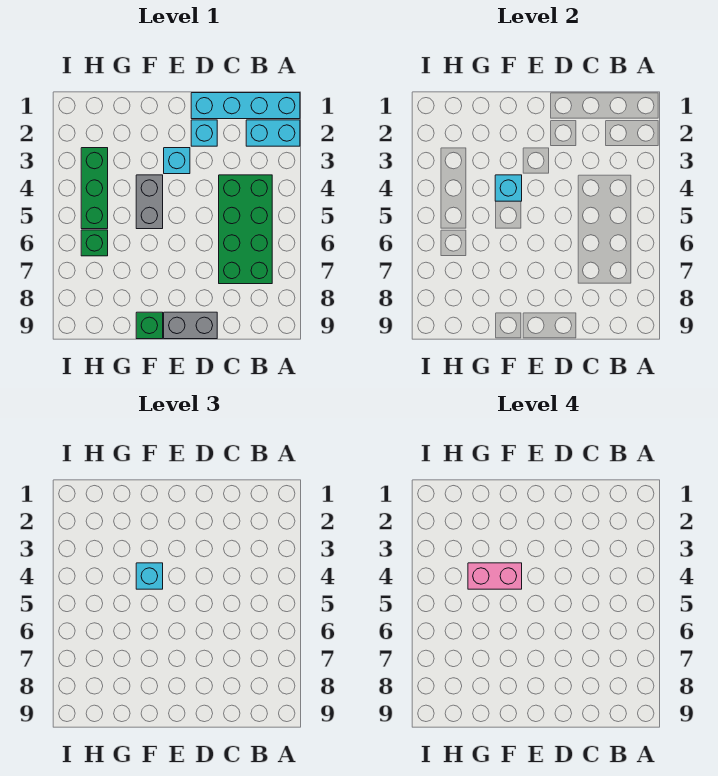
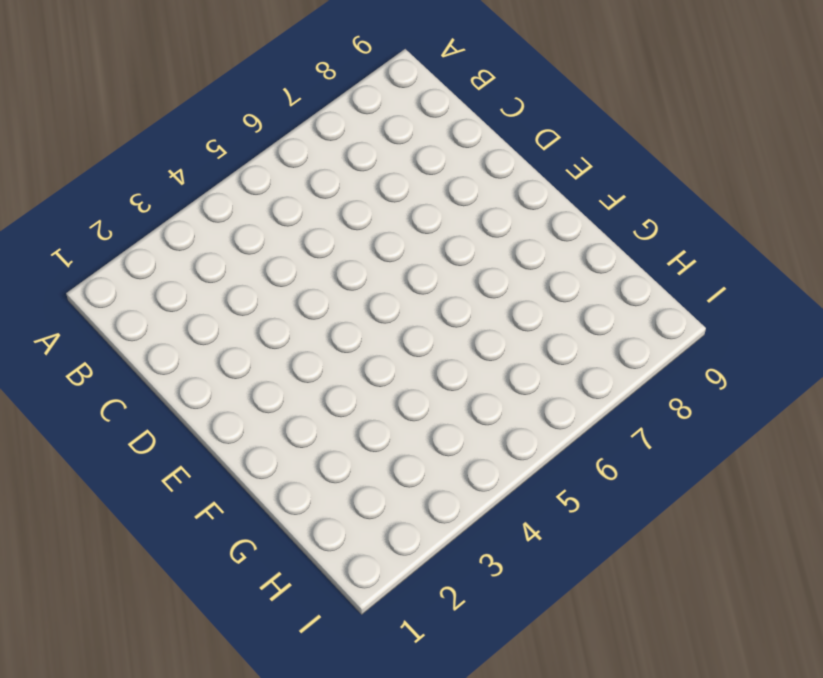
none -> cyan brick A1:D1 level 1
none -> cyan brick A2:B2 level 1
none -> green brick B4:C7 level 1

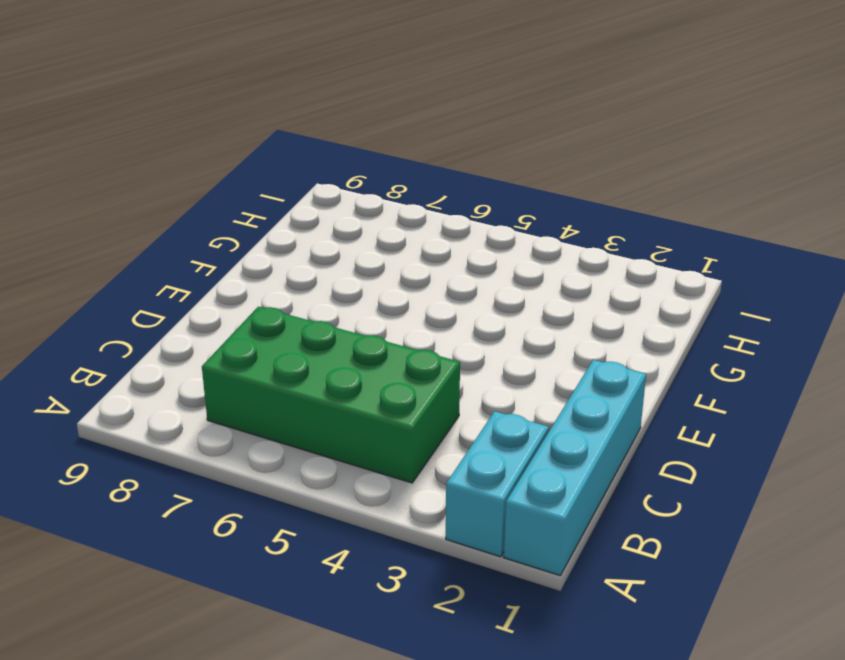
none -> cyan brick D2 level 1
none -> grey brick D9:E9 level 1
none -> cyan brick E3 level 1

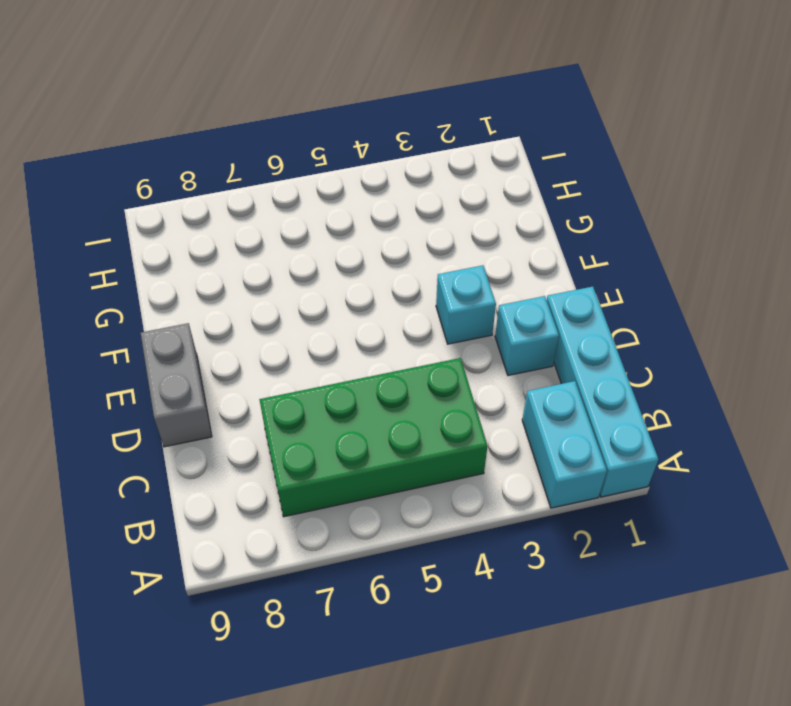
none -> grey brick F4:F5 level 1
none -> green brick F9 level 1
none -> green brick H3:H5 level 1

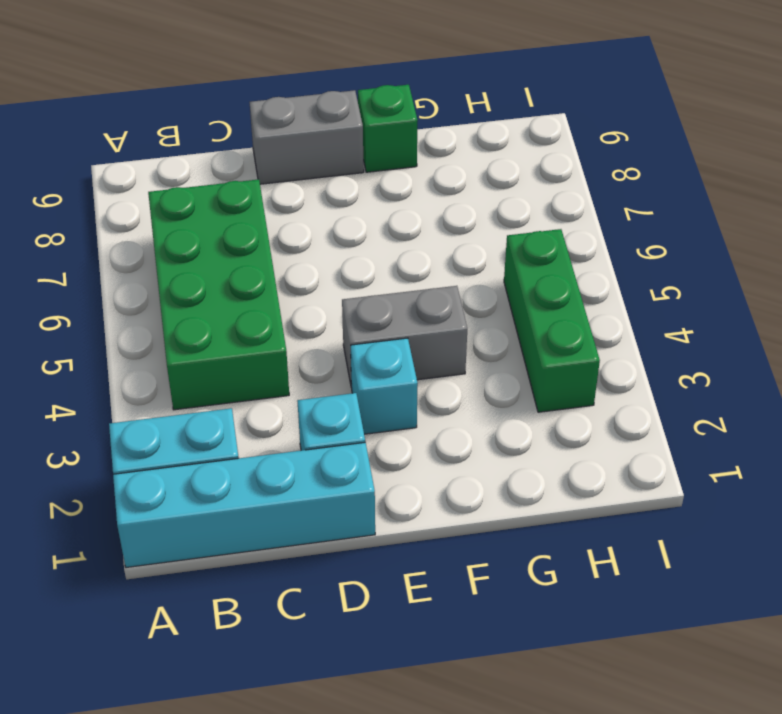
grey brick E4:F4 level 1 -> grey brick F4:F5 level 1
none -> green brick H6 level 1
none -> cyan brick F4 level 2
none -> cyan brick F4 level 3

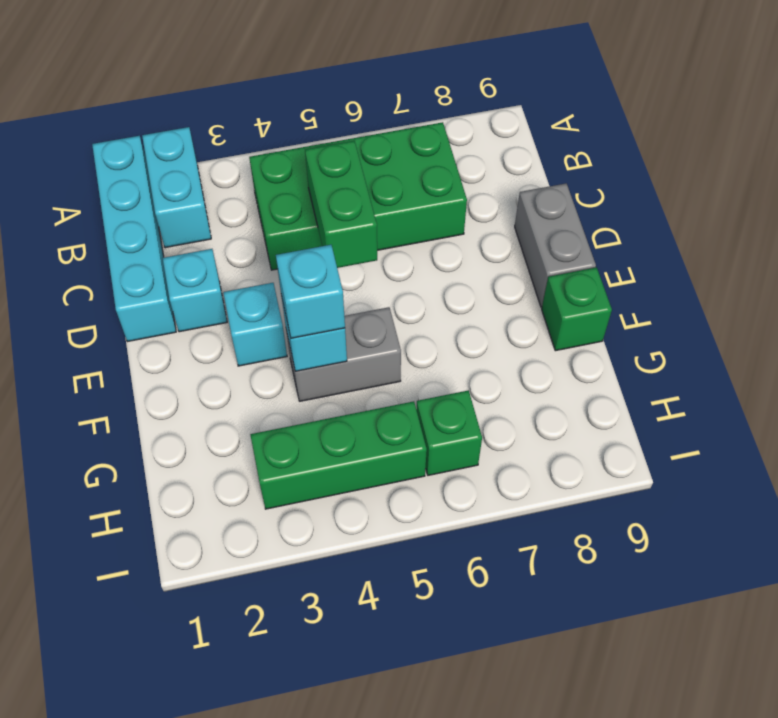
green brick C5:D5 level 2 -> none
none -> pink brick F4:G4 level 4

